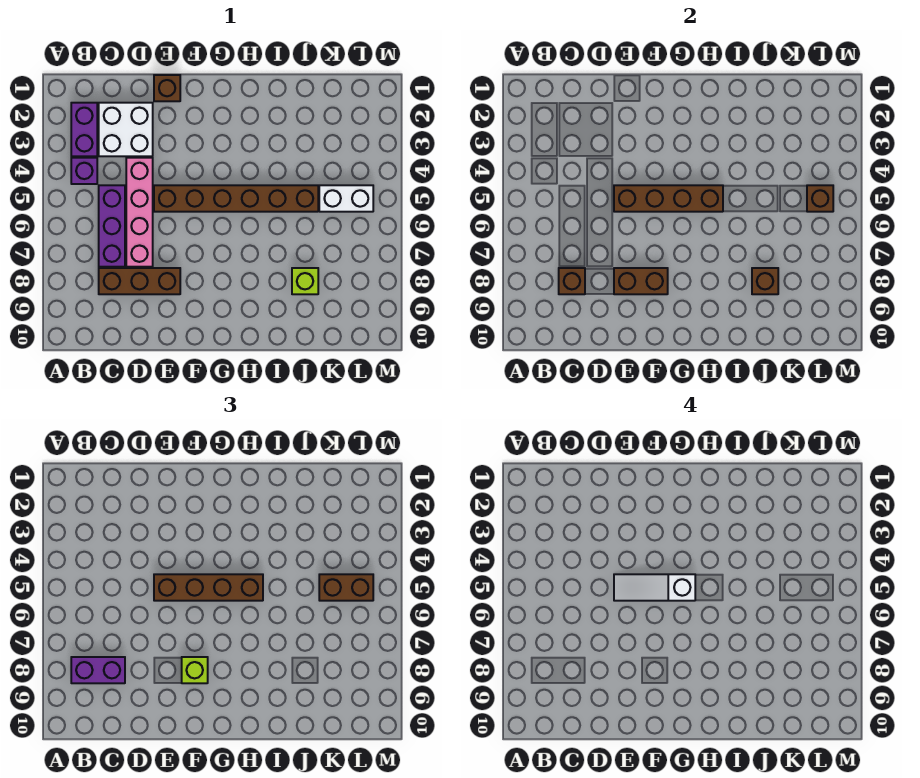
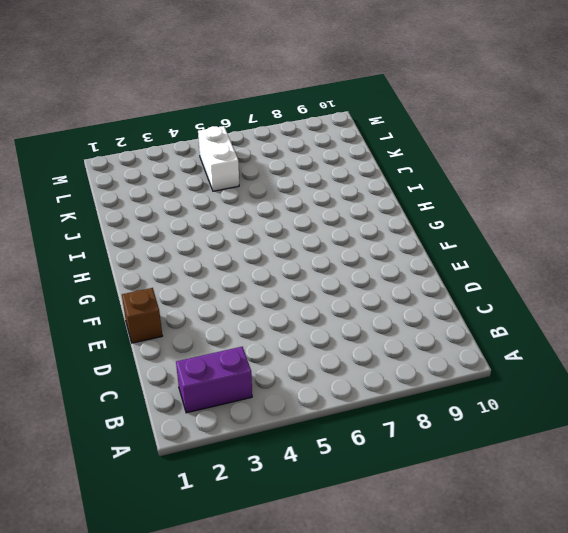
none -> purple brick B4 level 1
none -> white brick C2:D3 level 1
none -> purple brick C5:C7 level 1

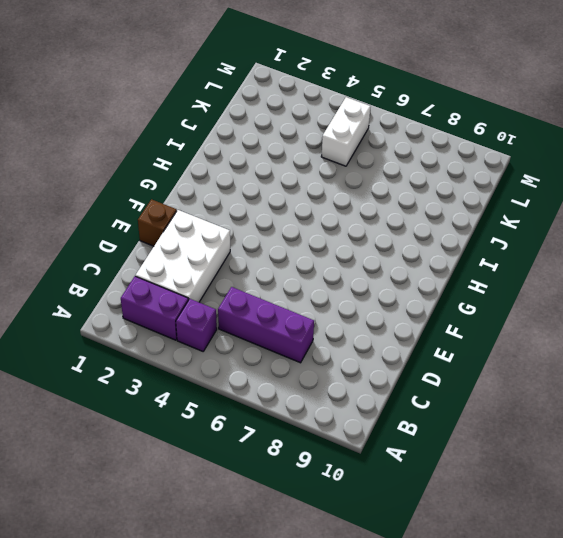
white brick C2:E3 level 1 -> white brick C2:D3 level 1
none -> brown brick C8:E8 level 1
none -> pink brick D4:D7 level 1
none -> brown brick E5:J5 level 1

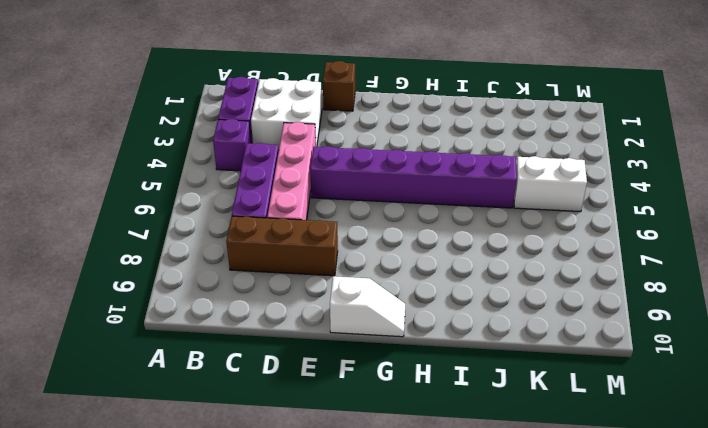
purple brick E5:J5 level 1 -> brown brick E5:J5 level 1
white slope F10:G10 level 1 top F -> none
none -> lime brick J8 level 1
none -> brown brick C8 level 2
none -> brown brick E5:H5 level 2

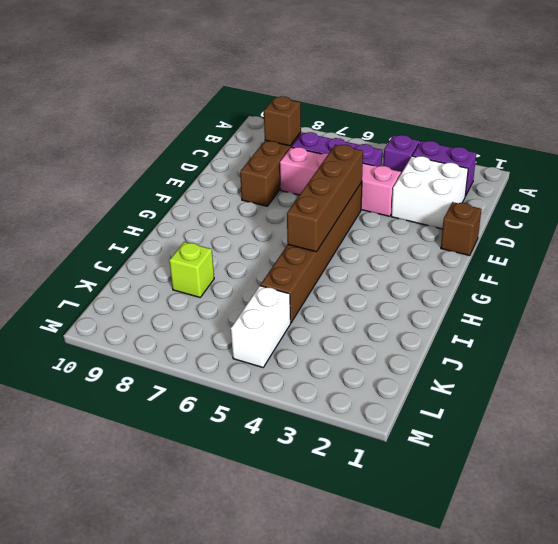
none -> brown brick E8:F8 level 2
none -> brown brick J8 level 2
none -> brown brick L5 level 2

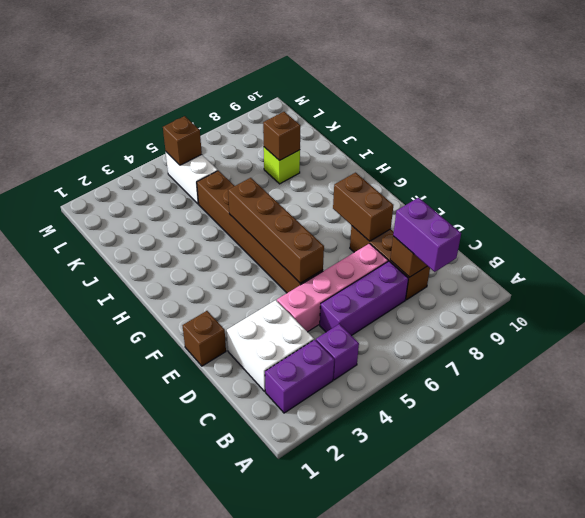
none -> brown brick E5:H5 level 3
none -> lime brick F8 level 3
none -> brown brick K5:L5 level 3

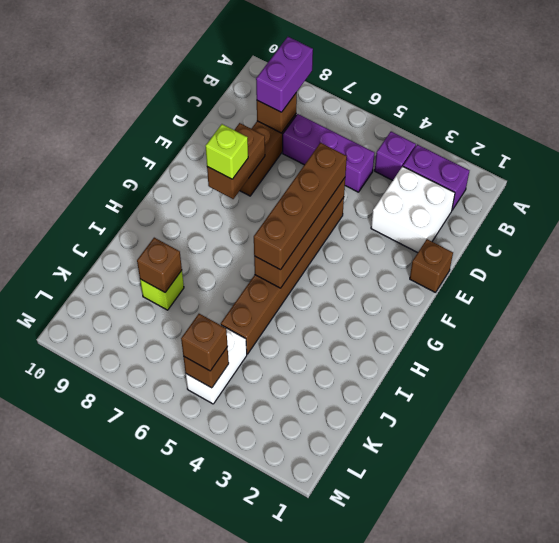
brown brick L5 level 3 -> brown brick K5:L5 level 3
none -> pink brick D4:D7 level 1
none -> white slope E5:G5 level 4 top G

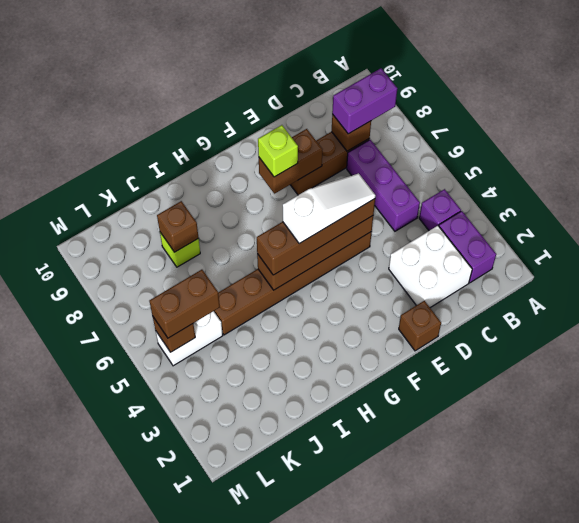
none -> pink brick D4:D7 level 1

